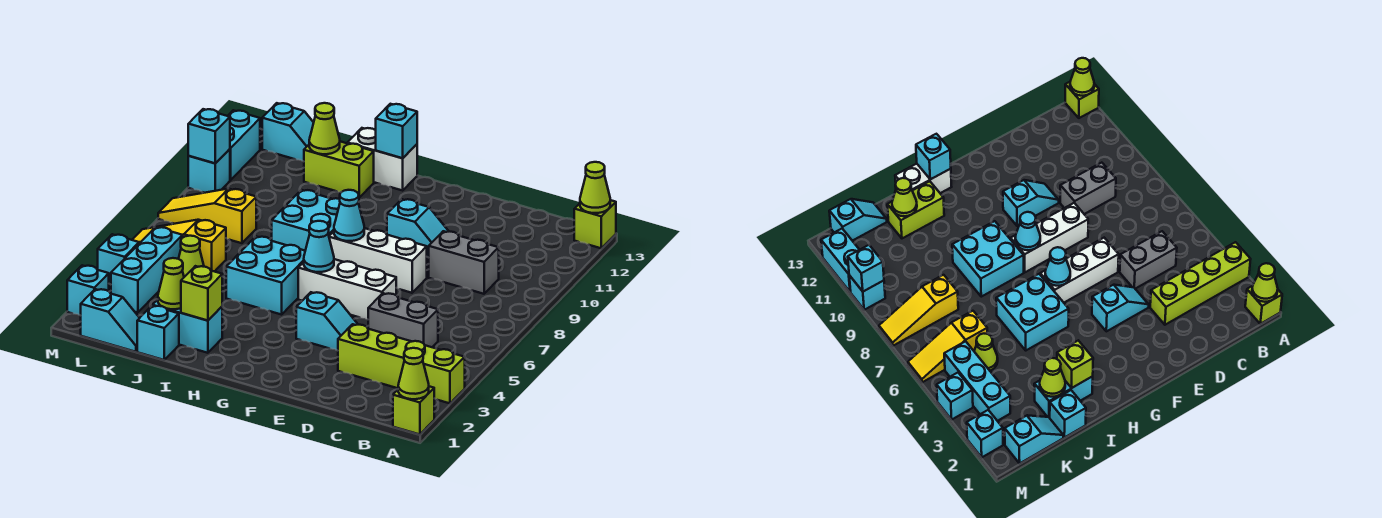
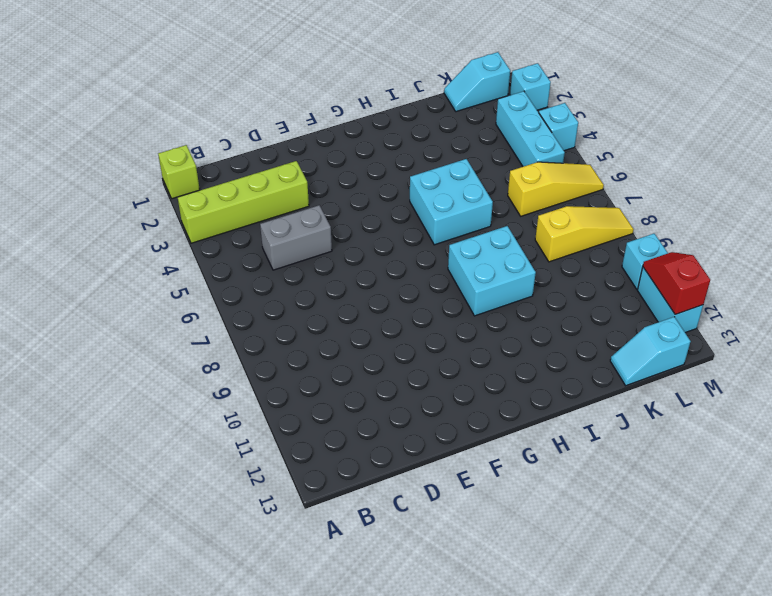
red slope M11:M12 level 2 top 12 -> none
none -> lime brick A13 level 1
none -> grey brick C9:D9 level 1
none -> cyan slope E4:F4 level 1 top F
none -> white brick E6:G6 level 1

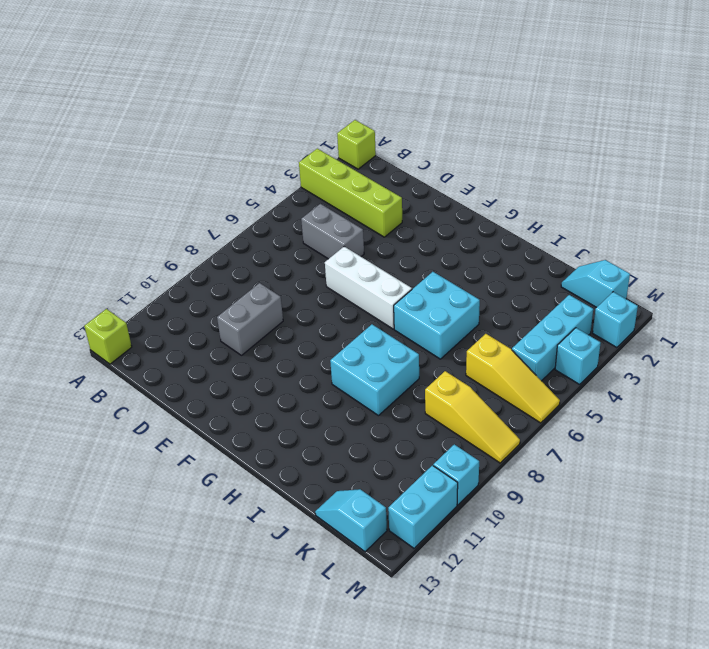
grey brick D9:D10 level 1 -> grey brick C9:D9 level 1
none -> cyan slope E4:F4 level 1 top F
none -> white brick E8:G8 level 1
none -> cyan slope E10:F10 level 1 top F
none -> white brick H13:I13 level 1

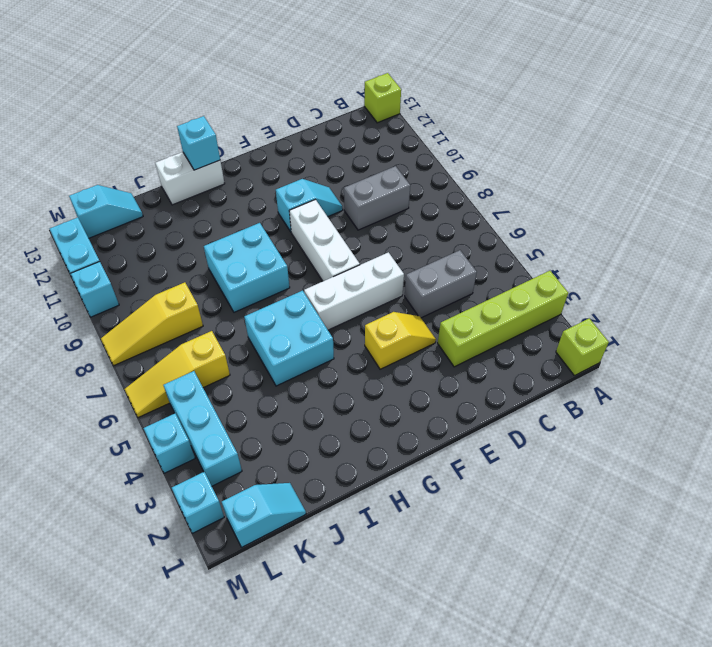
yellow slope E4:F4 level 1 top F -> cyan slope E4:F4 level 1 top F
white brick F7:F9 level 1 -> white brick E8:G8 level 1
none -> cyan brick I2:J2 level 1
none -> lime brick I12:J12 level 1
none -> cyan brick J1 level 1
none -> lime cone K5 level 1

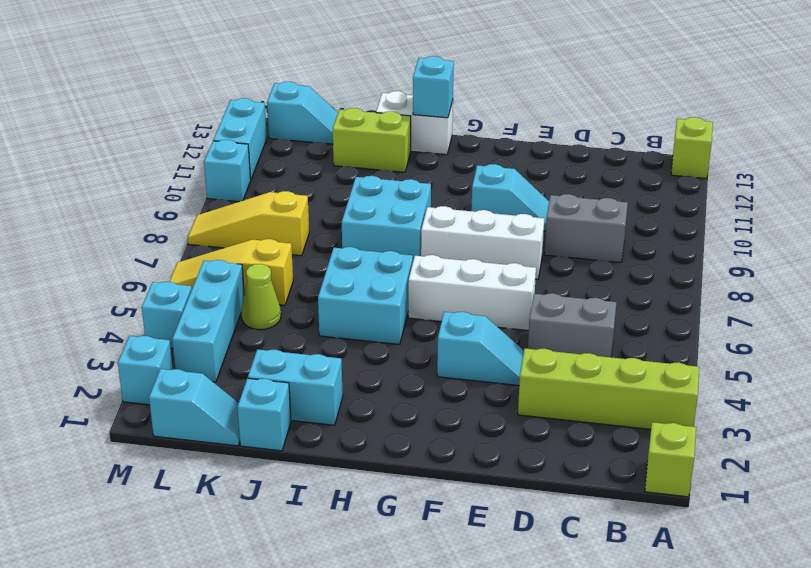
none -> lime cone A1 level 2
none -> lime cone A13 level 2
none -> cyan cone G6 level 2
none -> cyan cone G8 level 2

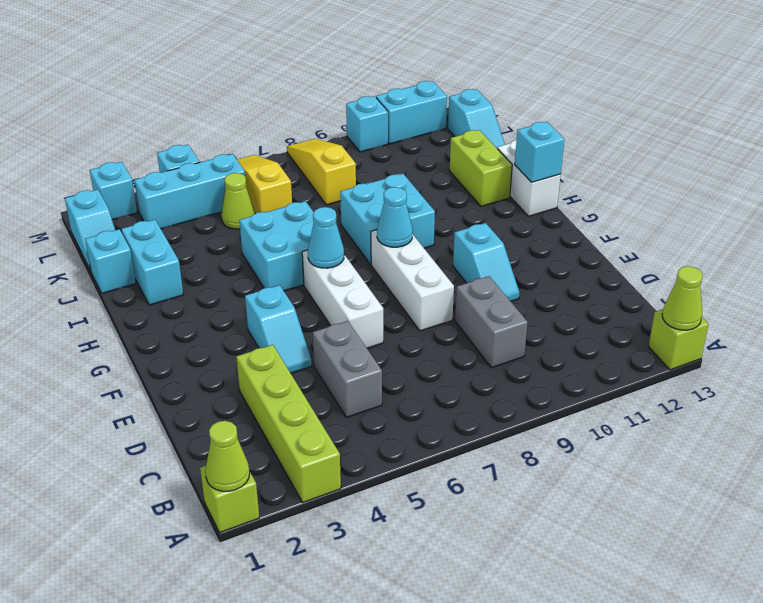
none -> lime brick I2 level 2
none -> lime cone J2 level 2
none -> lime cone J12 level 2
none -> cyan brick M10 level 2

